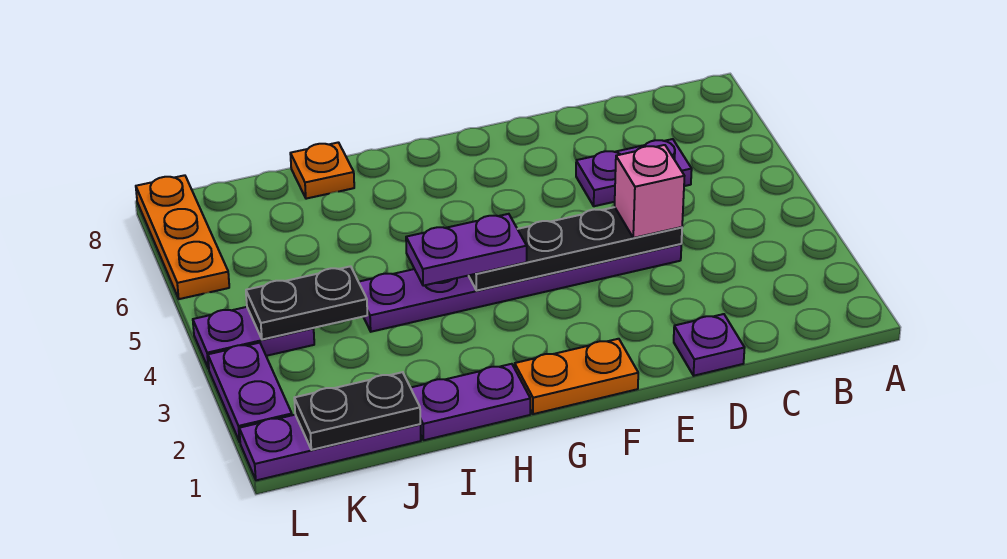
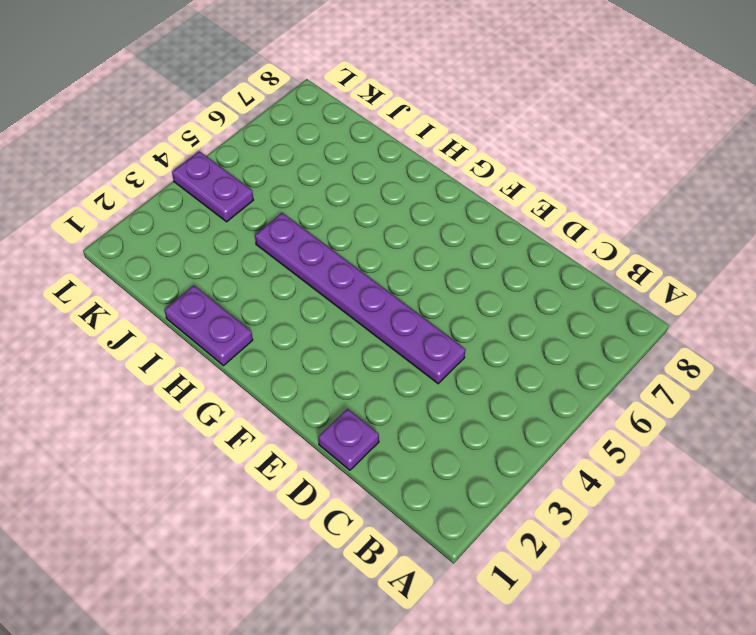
none -> purple plate C6:D6 level 1
none -> orange plate F1:G1 level 1
none -> orange plate I8 level 1

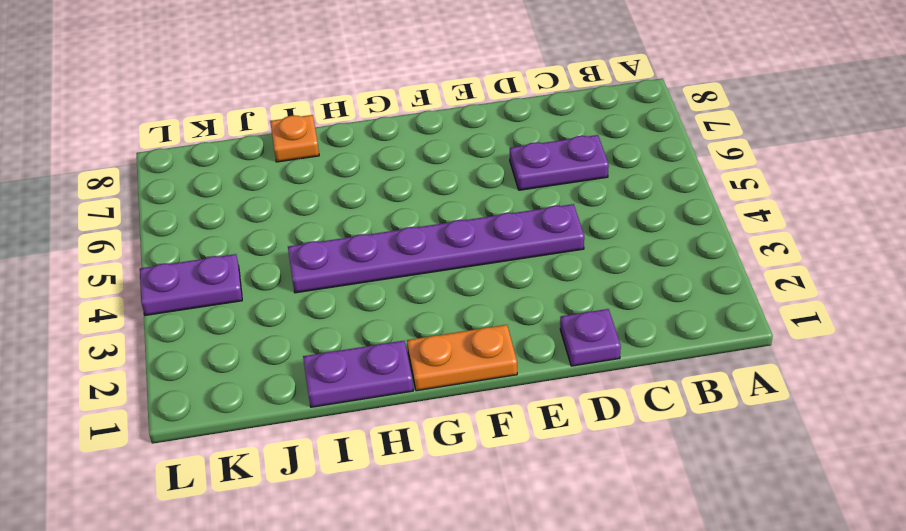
none -> purple plate J1:L1 level 1
none -> purple plate L2:L3 level 1
none -> orange plate L6:L8 level 1

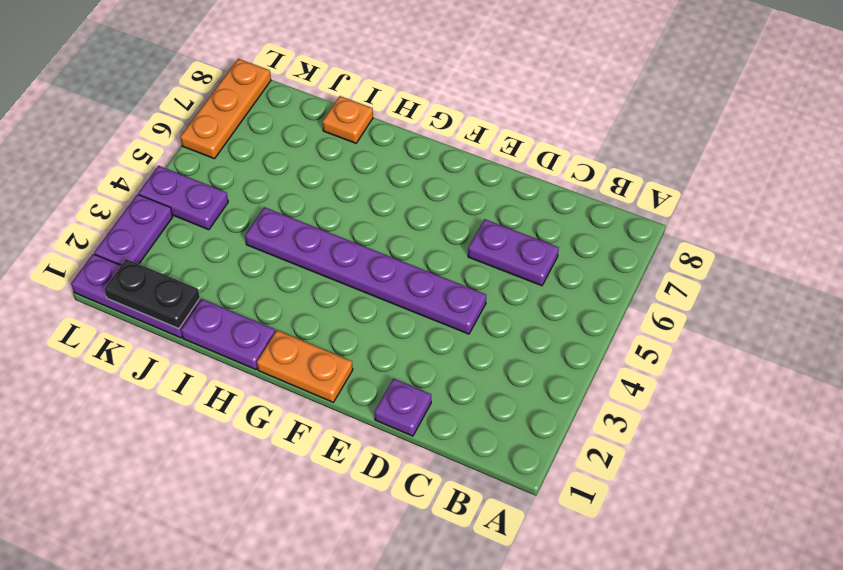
none -> black plate D4:G4 level 2
none -> black plate J4:K4 level 2
none -> pink brick D4 level 3

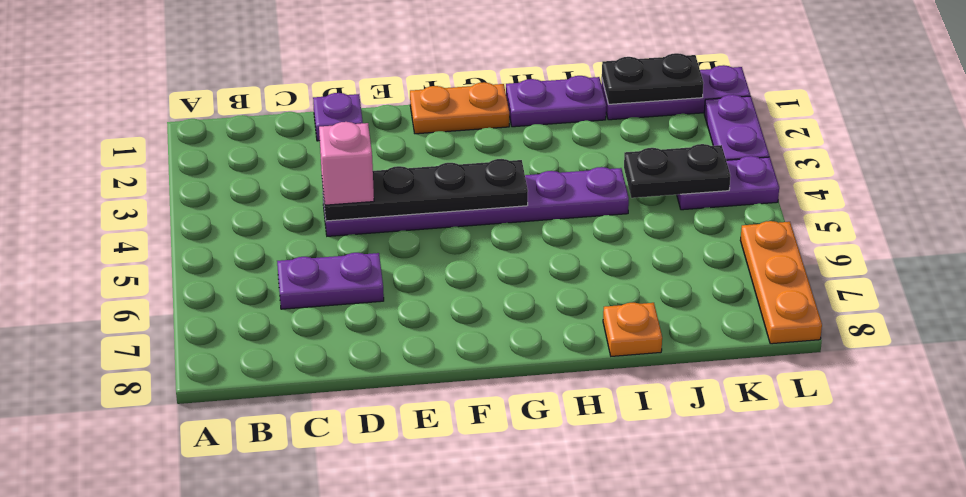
none -> purple plate G4:H4 level 3

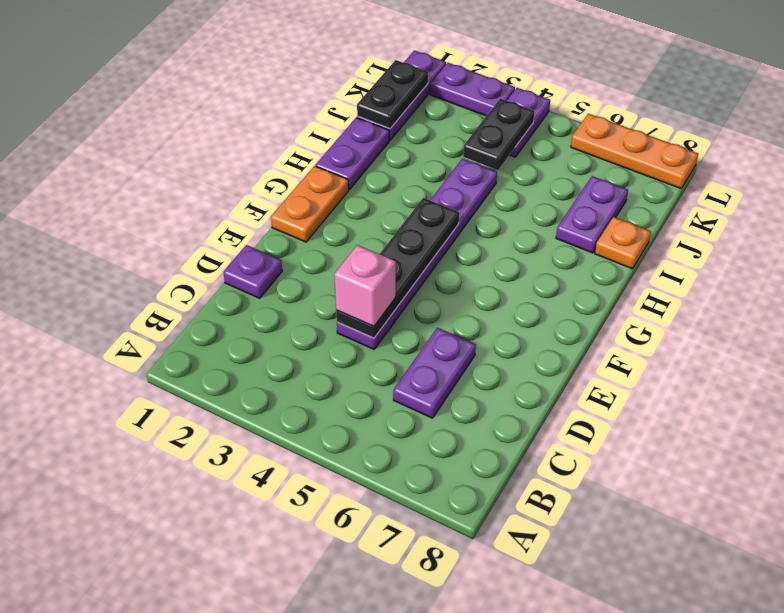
purple plate I7:J7 level 1 -> purple plate G4:H4 level 3

